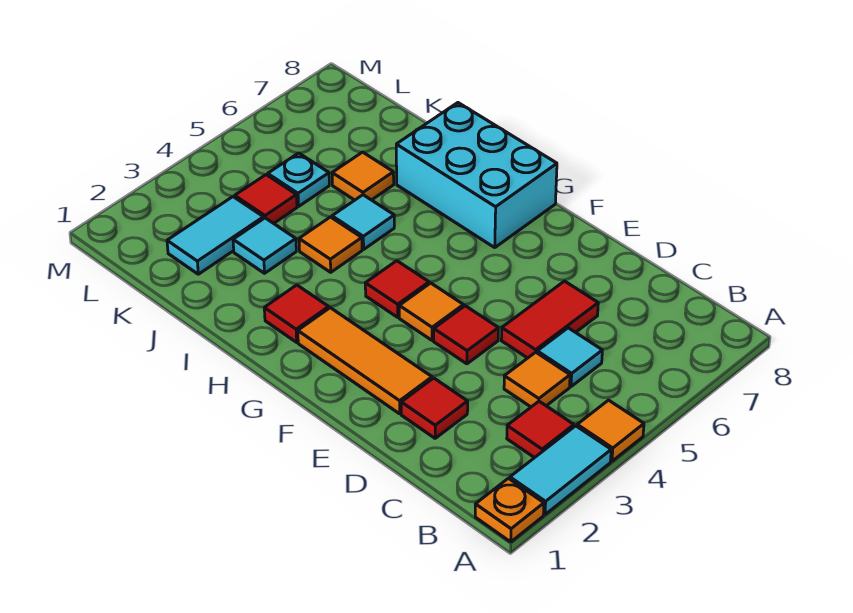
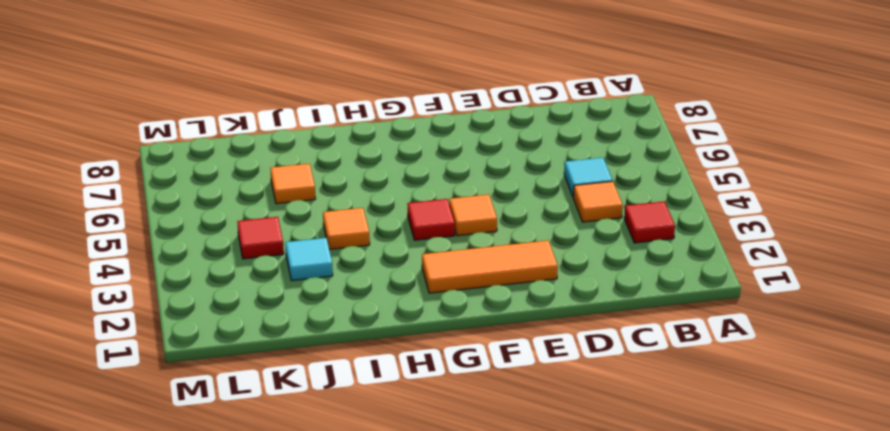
none -> orange plate A1 level 1
none -> cyan tile A2:A3 level 1
none -> orange tile A4 level 1

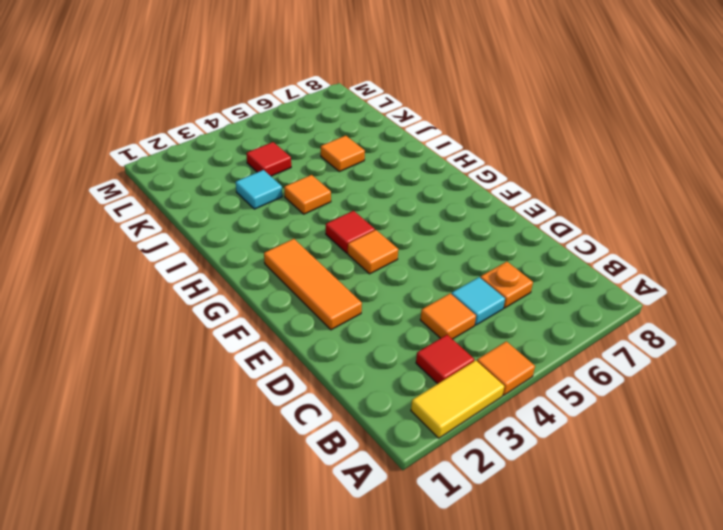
yellow tile A2:A3 level 1 -> cyan tile A2:A3 level 1
orange plate C6 level 1 -> orange plate A1 level 1
none -> red tile D2 level 1
none -> red tile D5:D6 level 1
none -> red tile E4 level 1

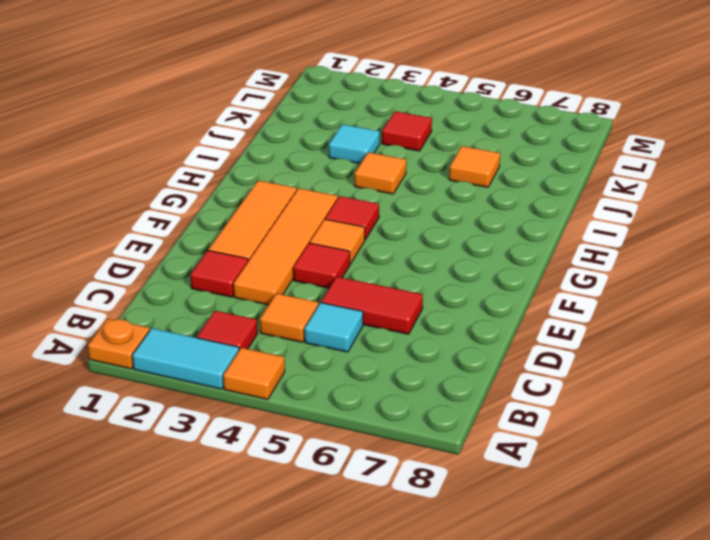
orange tile D3:G3 level 1 -> none
none -> cyan brick G7:I8 level 1
none -> red tile H2 level 1
none -> cyan tile I5 level 1

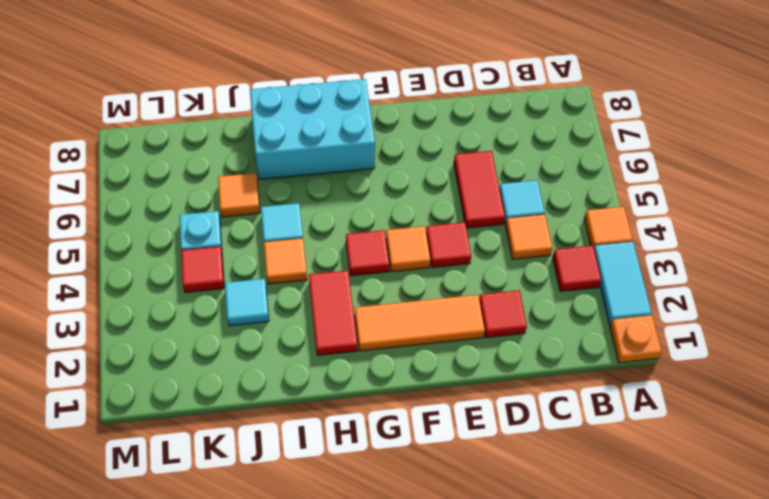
red tile H2:H3 level 1 -> red tile H2 level 1
none -> cyan tile K2:K3 level 1

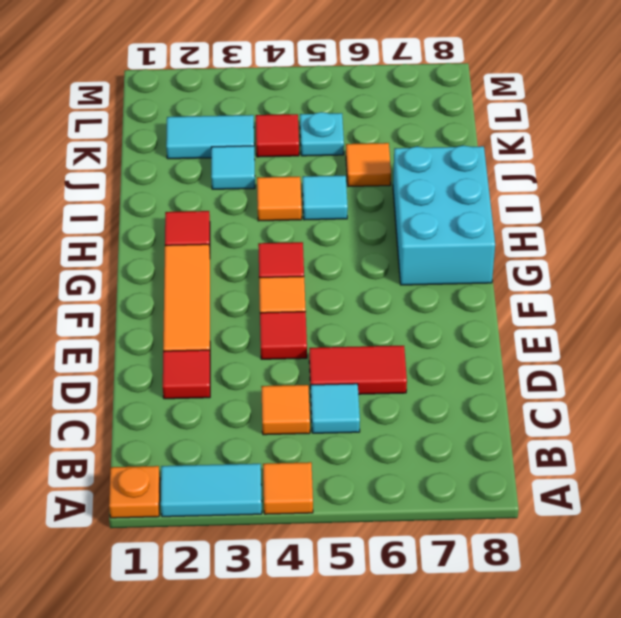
none -> red tile B3 level 1

